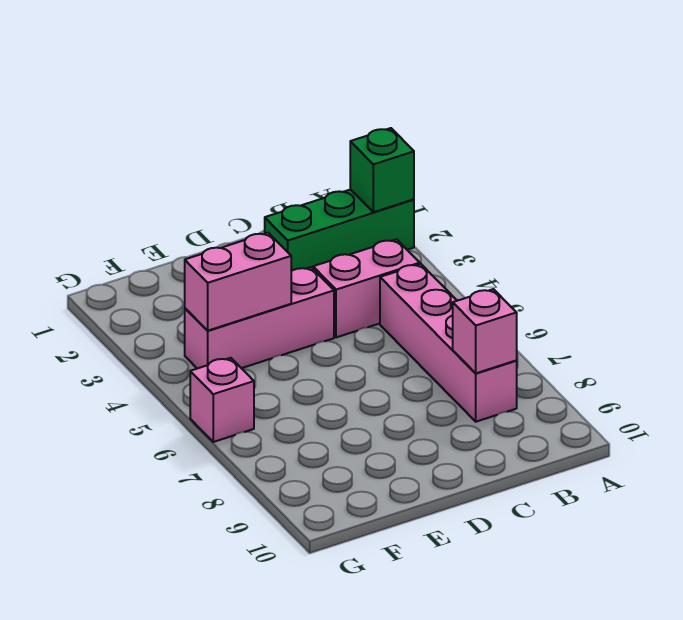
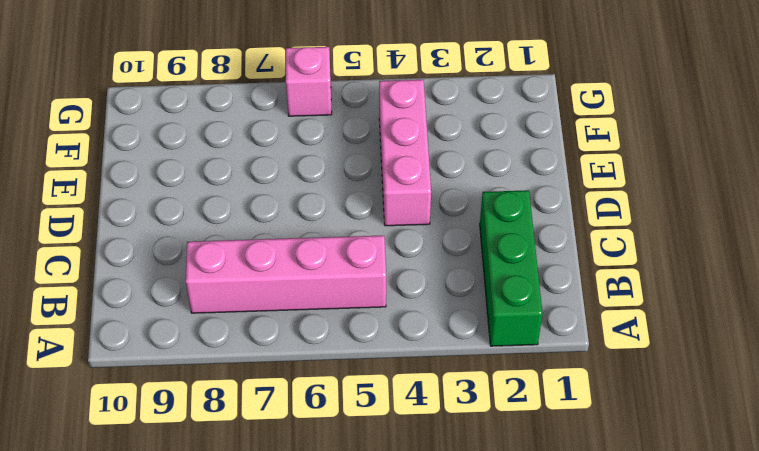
none -> pink brick B4:C4 level 1
none -> green brick A2 level 2

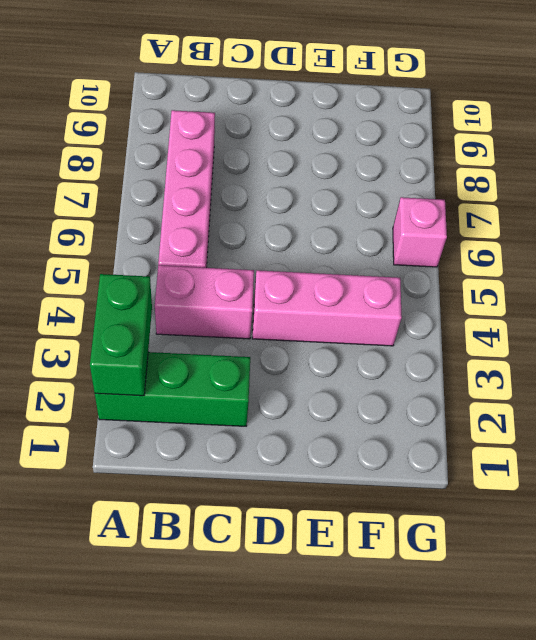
green brick A2:A3 level 2 -> green brick A2 level 2
none -> pink brick B8 level 2
none -> pink brick E4:F4 level 2

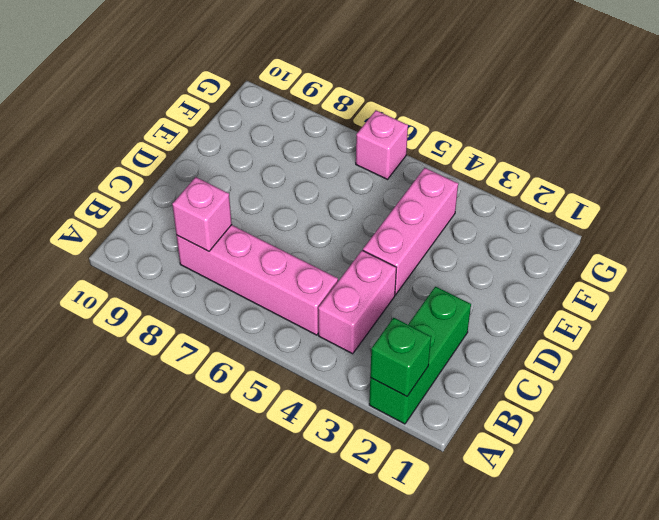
none -> pink brick E4:F4 level 2

